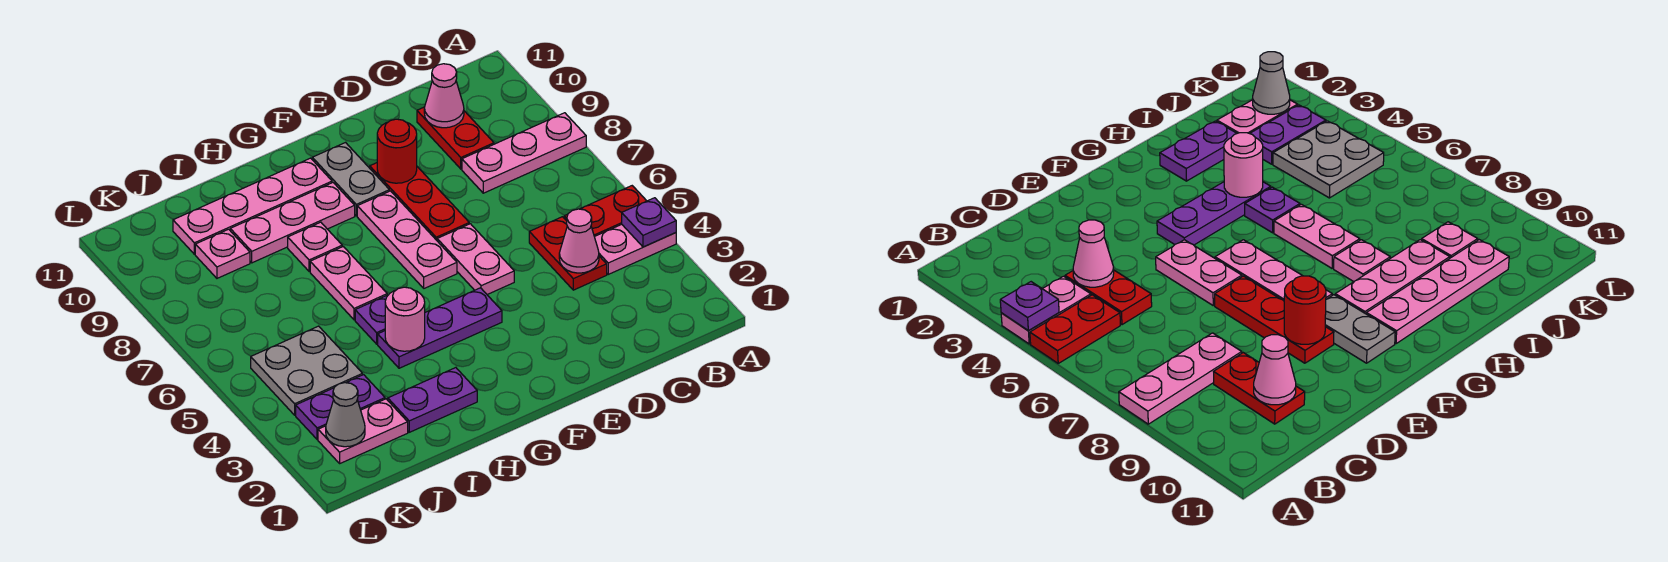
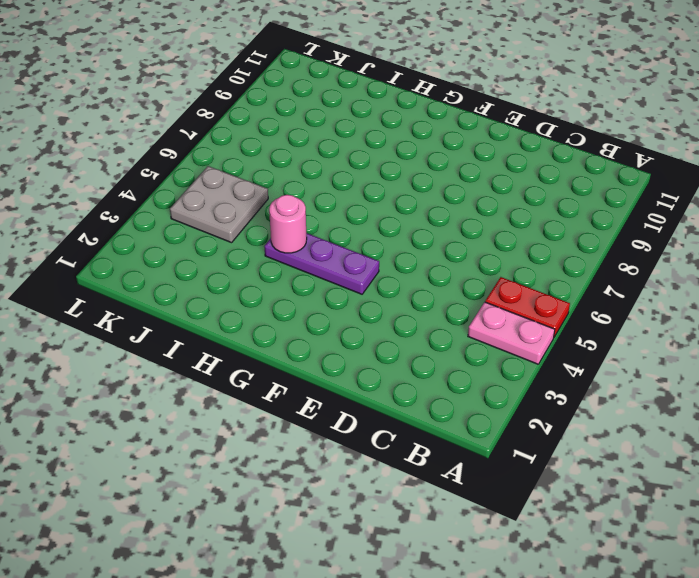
none -> pink plate A8:C8 level 1
none -> red plate C4:C5 level 1
none -> red plate C9:C10 level 1

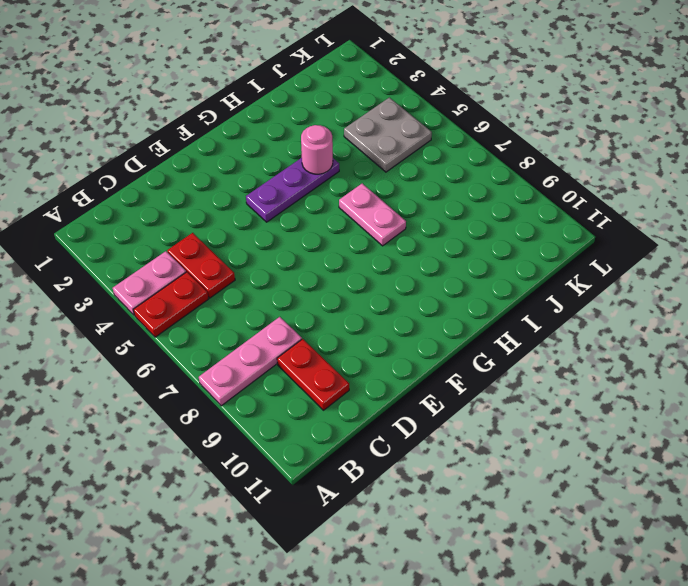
none -> pink plate E5:E6 level 1
none -> red plate E7:E9 level 1
none -> pink plate F6:F8 level 1

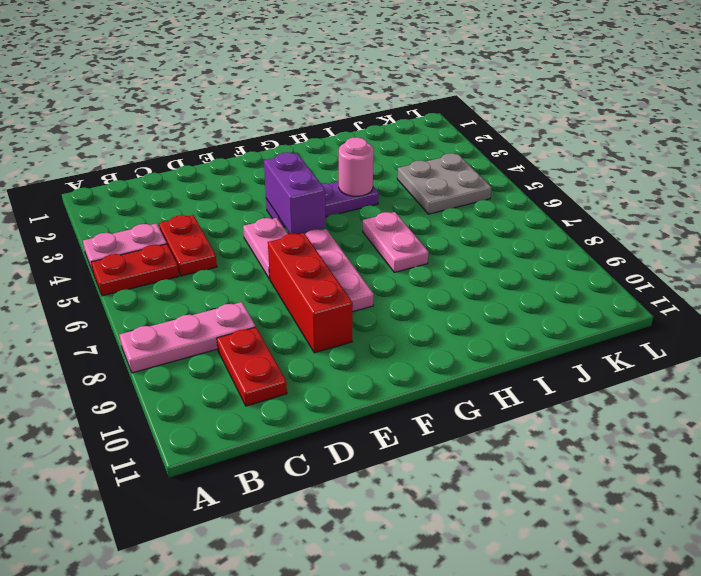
red brick E7:E9 level 1 -> red plate E7:E9 level 1
purple brick F4:F5 level 2 -> none
none -> grey plate F9:F10 level 1
none -> pink plate G9:I9 level 1
none -> pink plate G10:J10 level 1

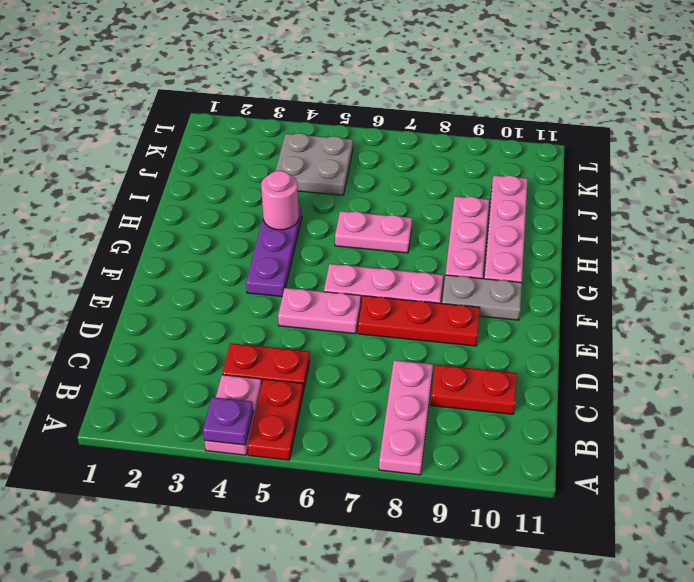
none -> purple plate H2:I2 level 1
none -> purple plate H5 level 1
none -> pink plate H8 level 1

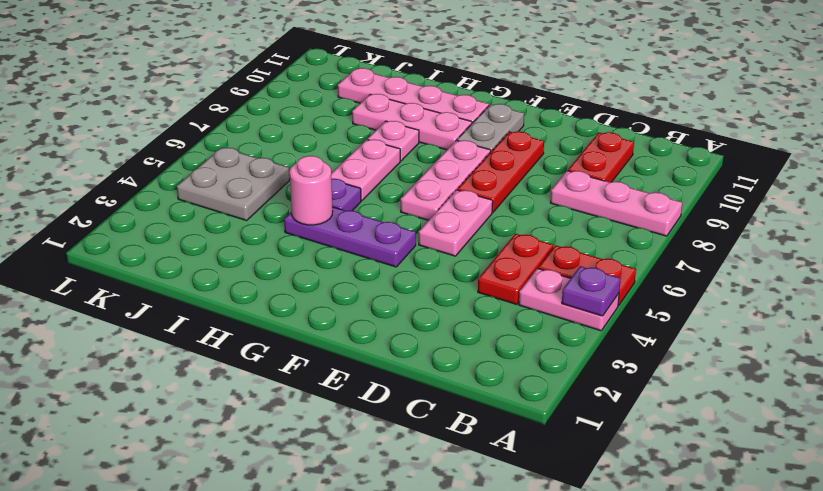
none -> purple plate H2:I2 level 1
none -> pink plate J2:K2 level 1
none -> purple plate J3:K3 level 1

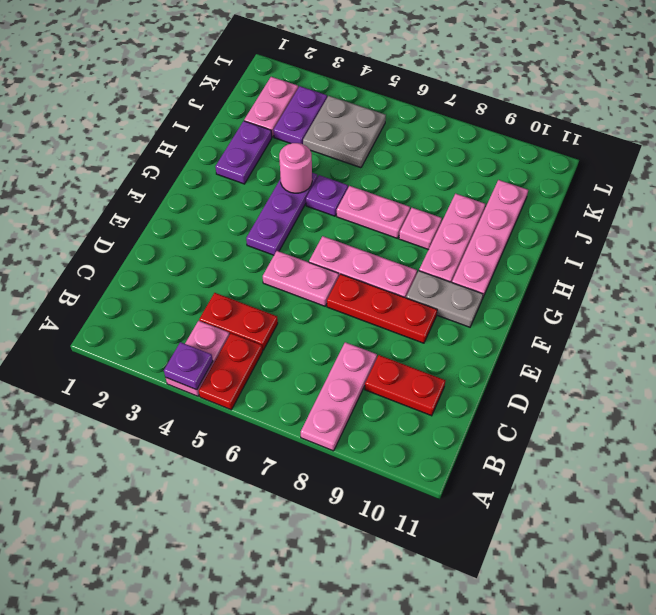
none -> pink plate J9 level 1
none -> pink cone C4 level 2
none -> pink cone C10 level 2

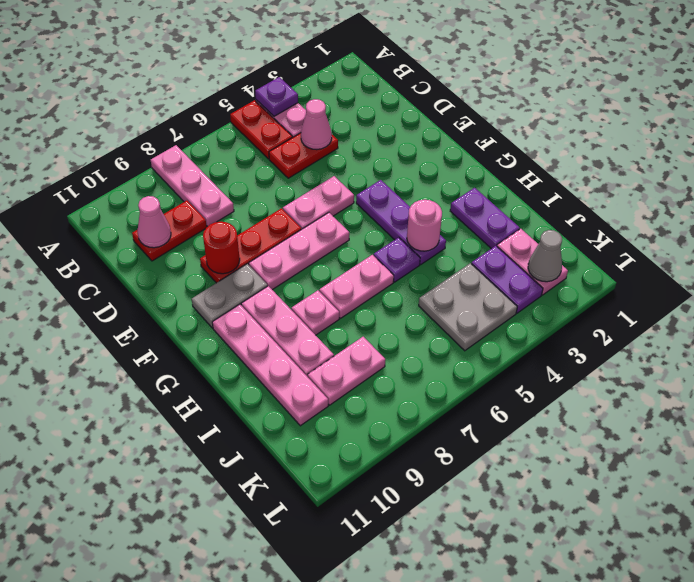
pink plate J8:J9 level 1 -> pink plate J9 level 1

